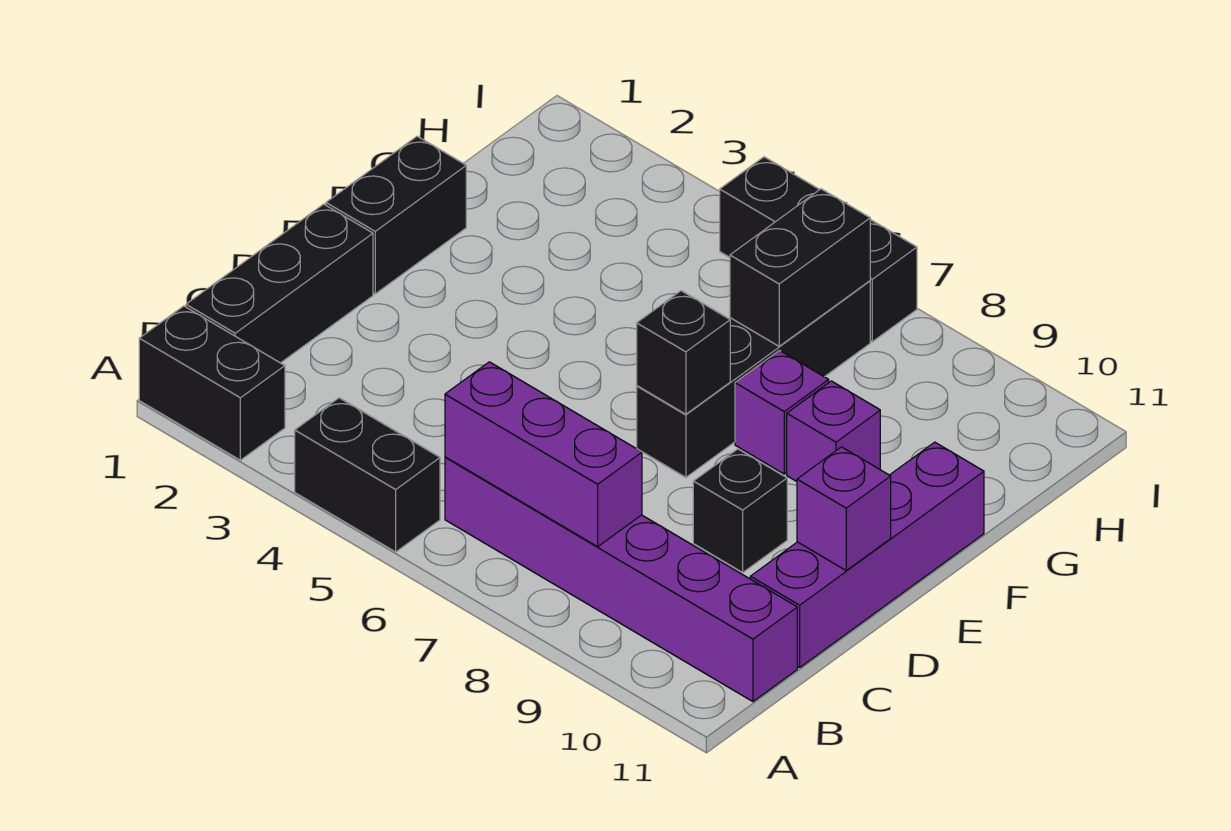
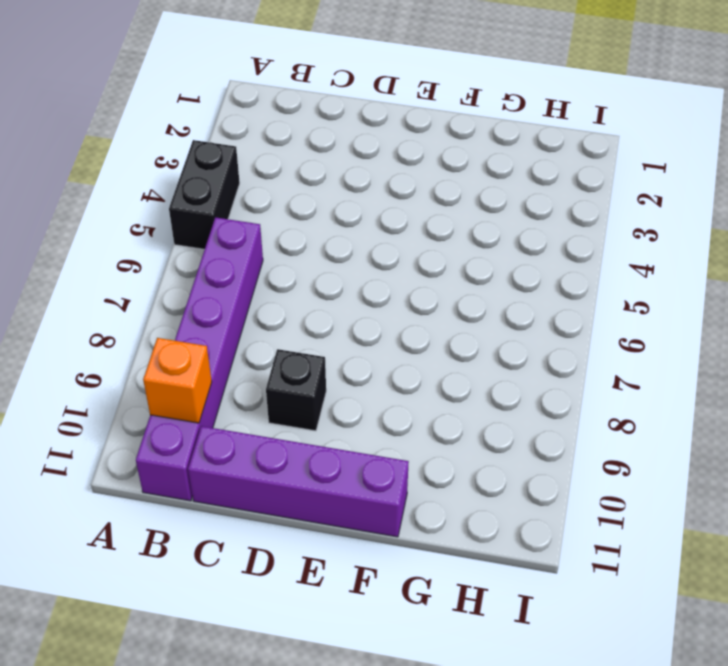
orange brick B10 level 2 -> none
none -> black brick A1:A2 level 1
none -> black brick B1:D1 level 1
none -> black brick E1:F1 level 1

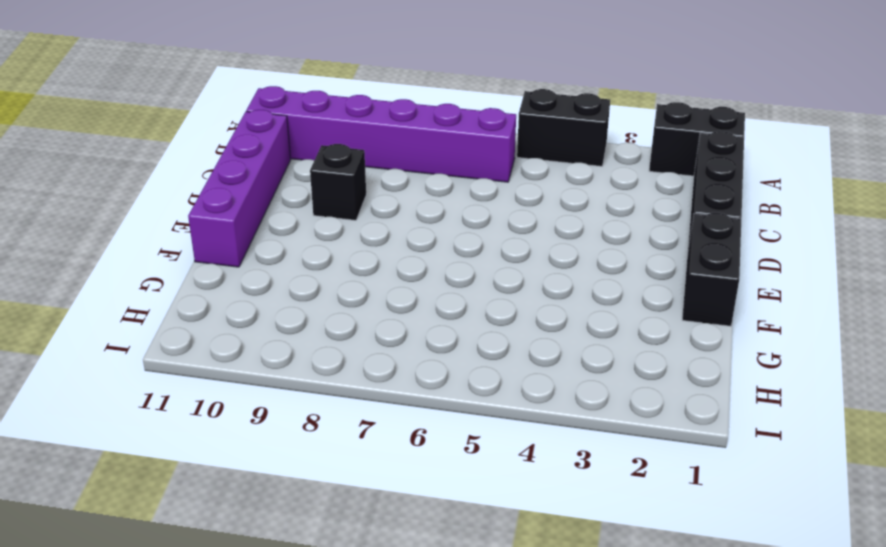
none -> black brick E7:H7 level 1
none -> purple brick F8 level 1
none -> purple brick F9 level 1

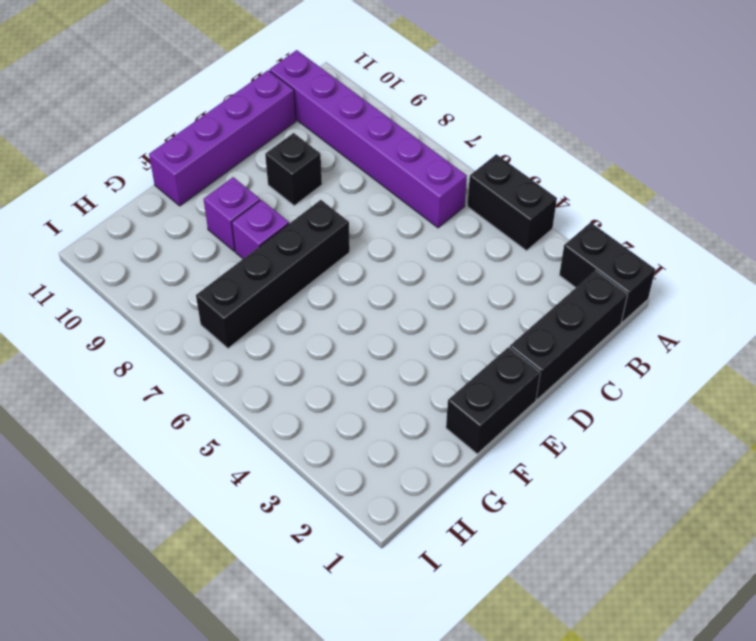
none -> black brick I5:I7 level 1
none -> purple brick B6:B8 level 2
none -> purple brick D11 level 2

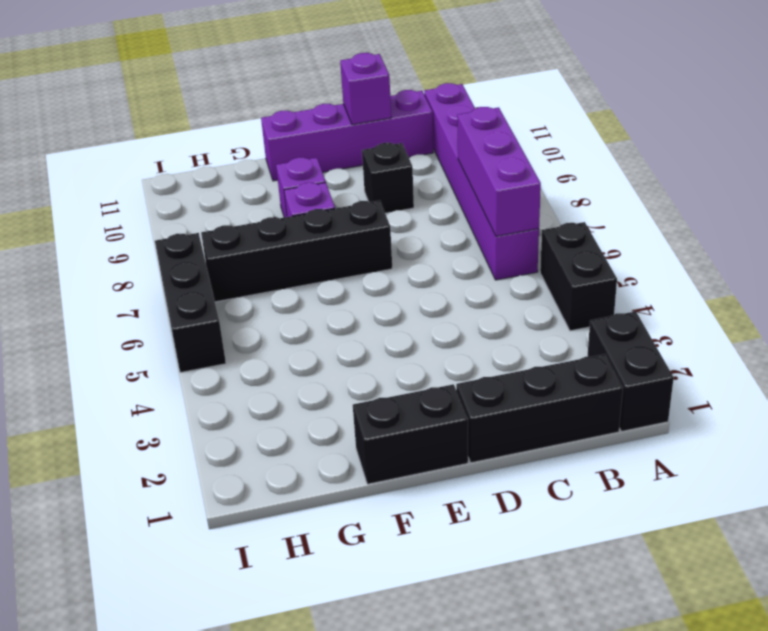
none -> black brick E7 level 2
none -> black brick G7:H7 level 2

